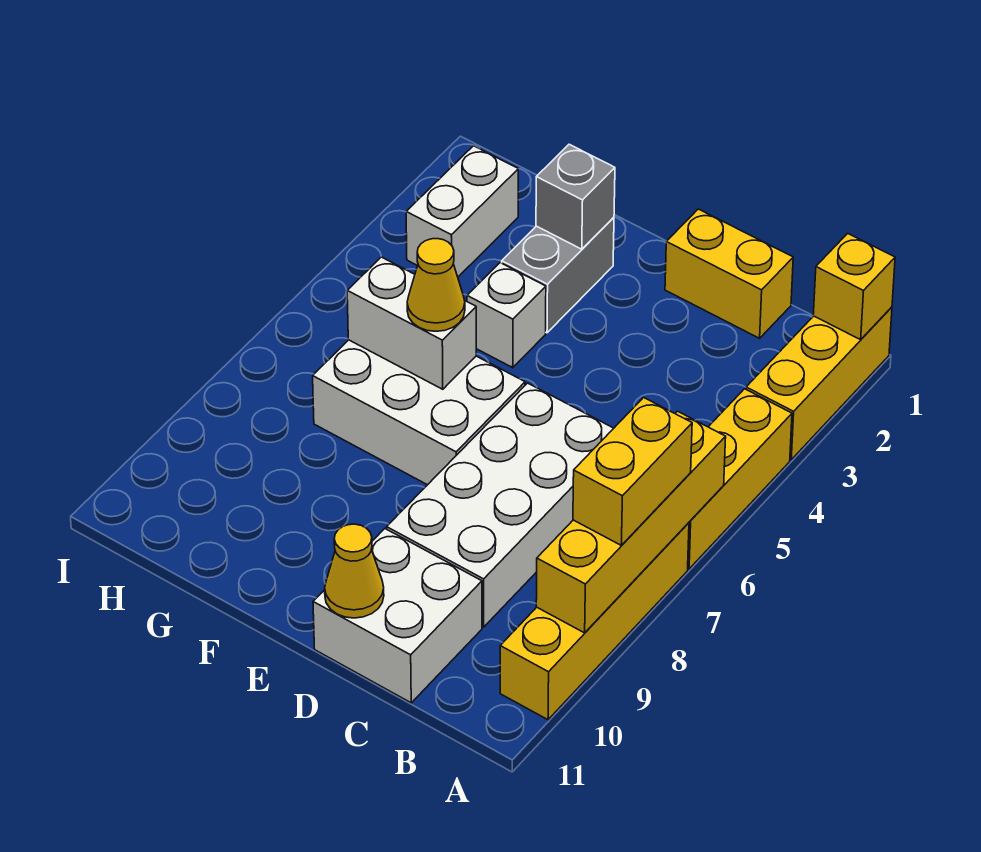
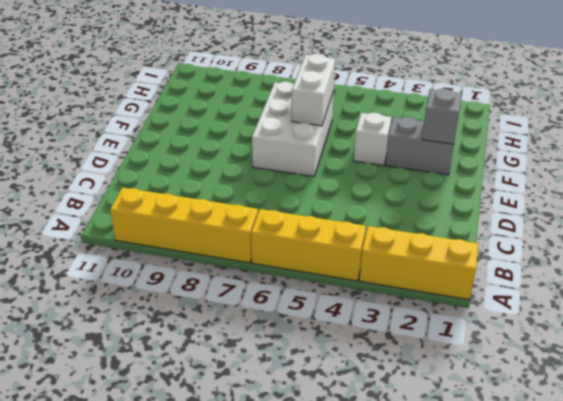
none -> yellow brick C1:D1 level 1
none -> white brick C6:D9 level 1
none -> white brick C10:D11 level 1

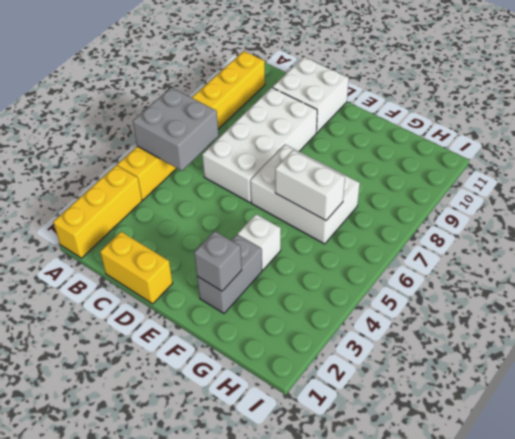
grey brick A5:B6 level 2 -> yellow brick A6:A9 level 2
none -> white brick H2:H3 level 1
none -> yellow brick A1 level 2
none -> yellow cone D11 level 2

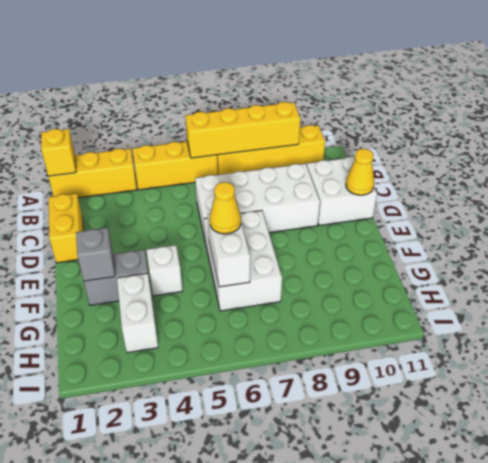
white brick G3:H3 level 1 -> white brick H2:H3 level 1
none -> yellow brick A7:A8 level 3

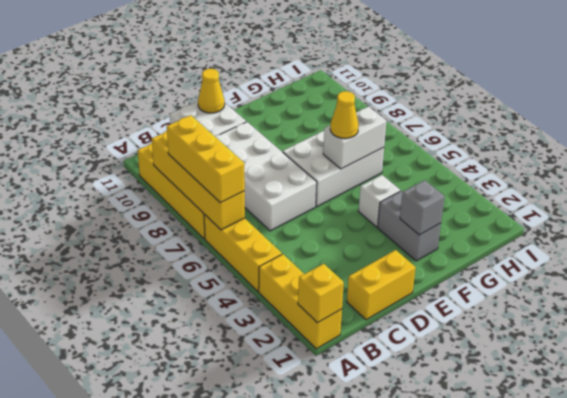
yellow brick A6:A8 level 3 -> yellow brick A7:A8 level 3
none -> white brick H2:H3 level 1

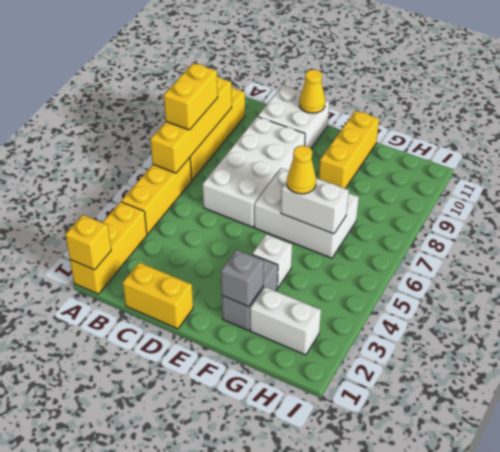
yellow brick F9:F11 level 1 -> none
white brick G2:H2 level 1 -> white brick H2:H3 level 1

